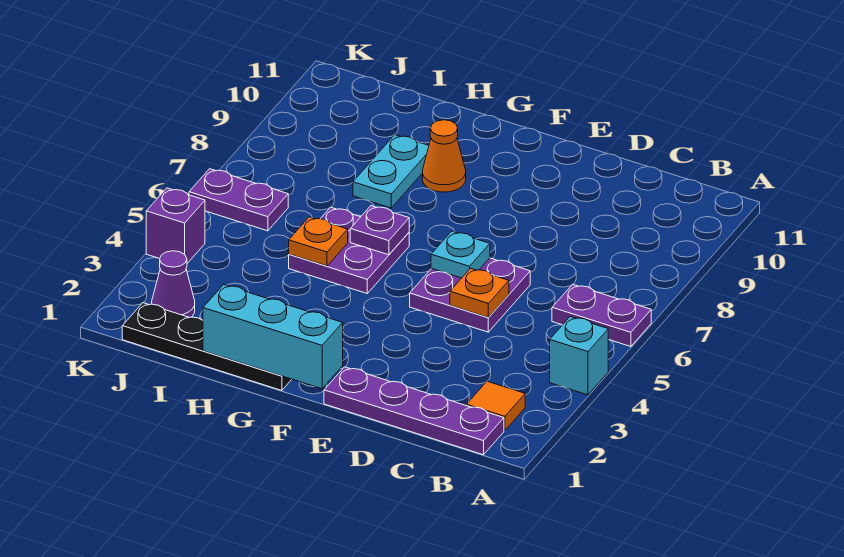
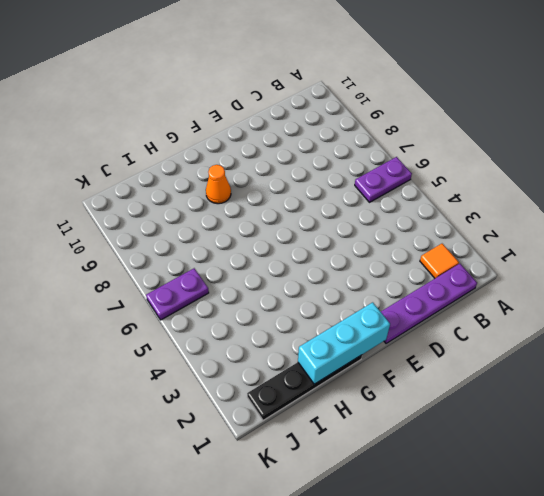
none -> cyan brick A4 level 1
none -> purple plate D5:E6 level 1
none -> purple plate G5:H6 level 1

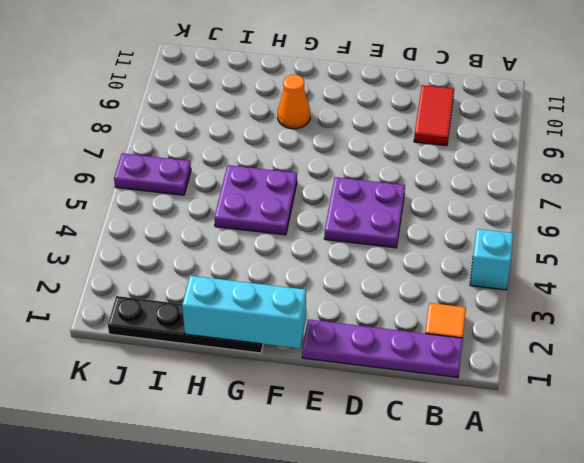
red tile C9:C10 level 1 -> none
none -> purple plate A6:B6 level 1
none -> cyan plate H8:H9 level 1
none -> purple cone J2 level 1

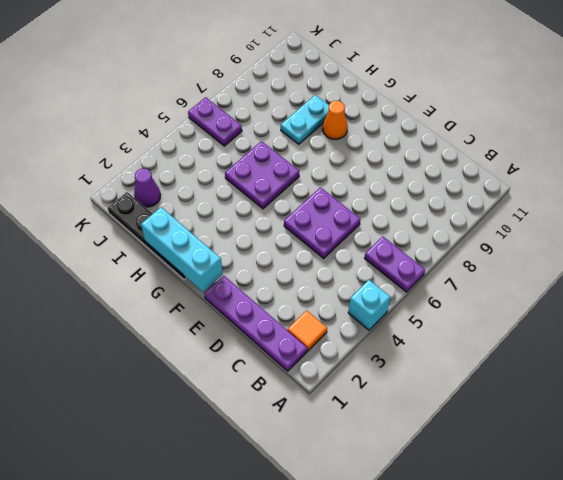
none -> purple brick K4 level 1
none -> orange plate D5 level 2
none -> cyan plate E6 level 2

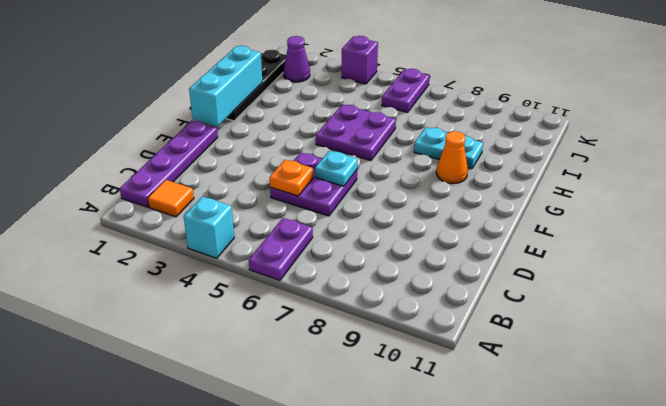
none -> purple plate G6 level 2
none -> orange plate H5 level 2

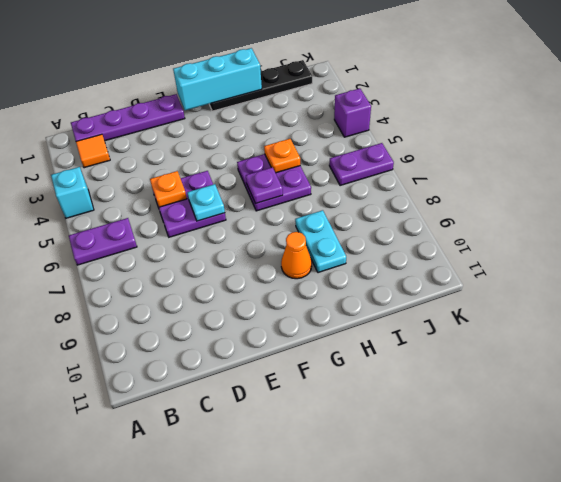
none -> purple cone J2 level 1

